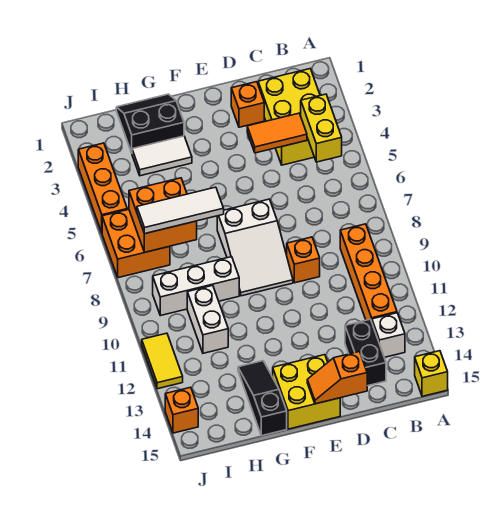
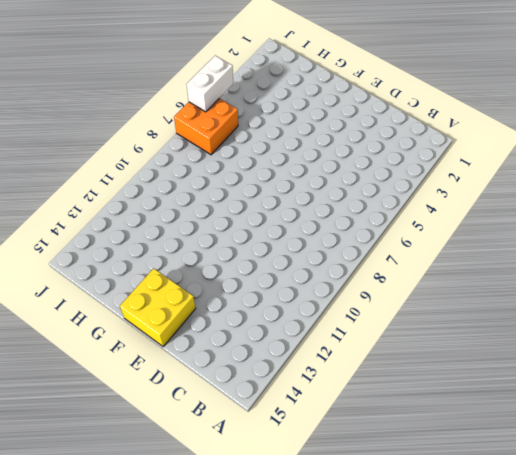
white brick J5:J6 level 2 -> white brick H10:H11 level 1
none -> yellow brick A15 level 1
none -> yellow brick B2:C4 level 1
none -> orange brick B9:B12 level 1

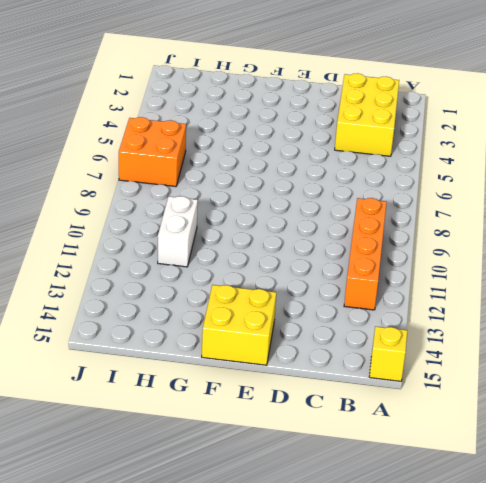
none -> white brick B13 level 1
none -> black brick C13:C14 level 1
none -> orange brick D2 level 1

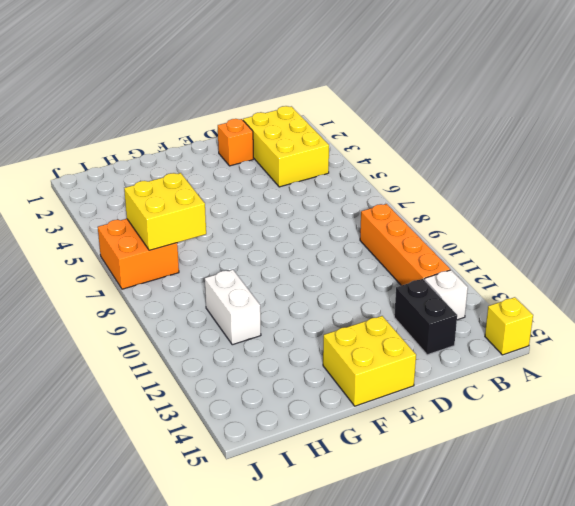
yellow brick H6:I7 level 2 -> orange brick H6:I7 level 2
none -> orange brick D9 level 1
none -> white slope E7:F9 level 1 top 7
none -> black slope G1:H2 level 1 top 2

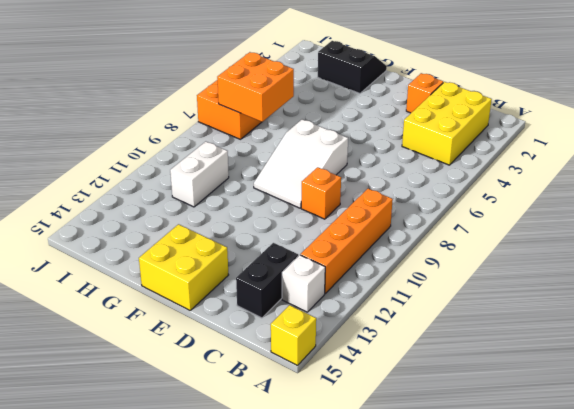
none -> white tile G3:H3 level 1
none -> white brick G9:I9 level 1
none -> black slope G13:G15 level 1 top 15

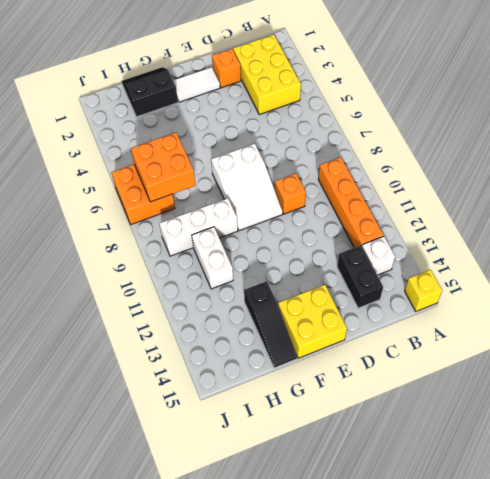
white tile E2:F2 level 1 -> white tile G3:H3 level 1
black slope G13:G15 level 1 top 13 -> black slope G13:G15 level 1 top 15
none -> orange brick J3:J5 level 1
none -> yellow tile J11:J12 level 1
none -> orange brick J14 level 1

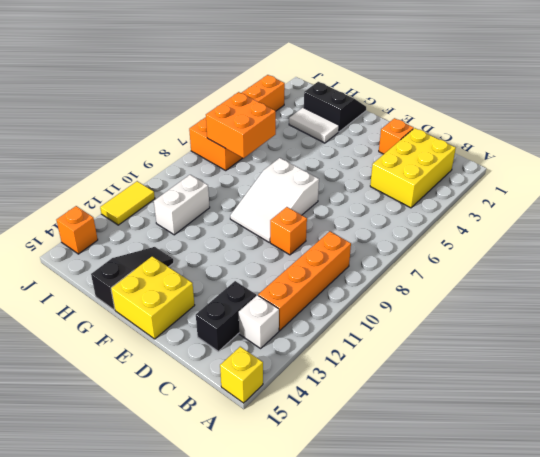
none -> white brick G9:I9 level 1
none -> yellow brick B4:B5 level 2
none -> orange tile C4:D4 level 2

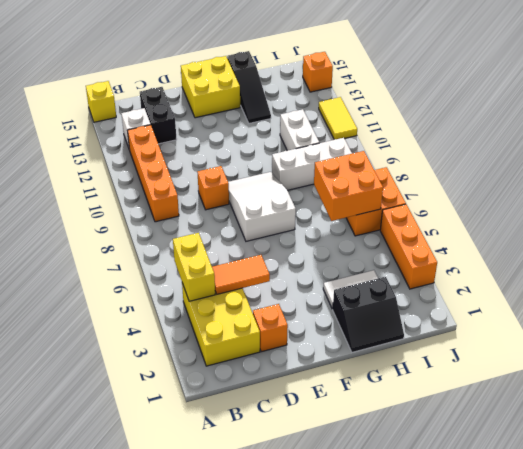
none -> orange slope D15:E15 level 2 top D
none -> white tile G7:I7 level 3

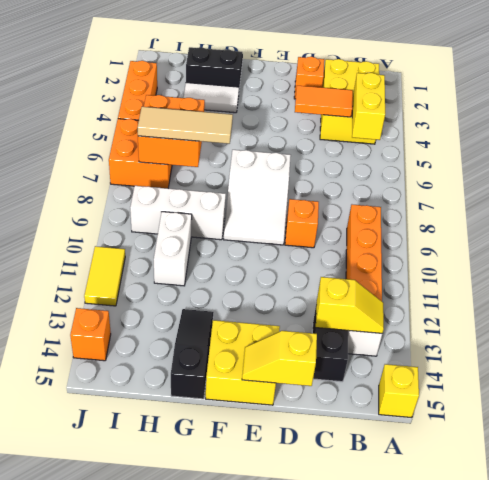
yellow slope B13:C13 level 2 top C -> none
yellow slope D15:E15 level 2 top D -> orange slope D15:E15 level 2 top D
tan tile G7:I7 level 3 -> white tile G7:I7 level 3

